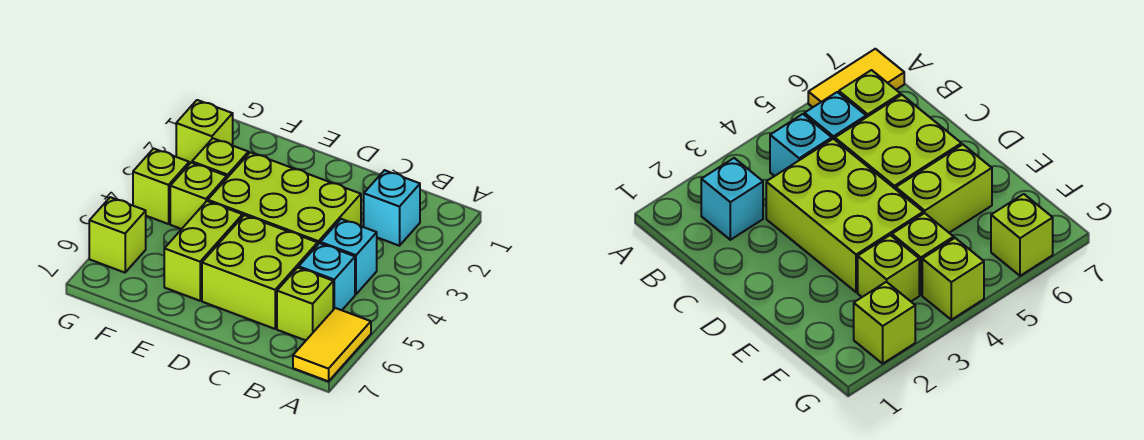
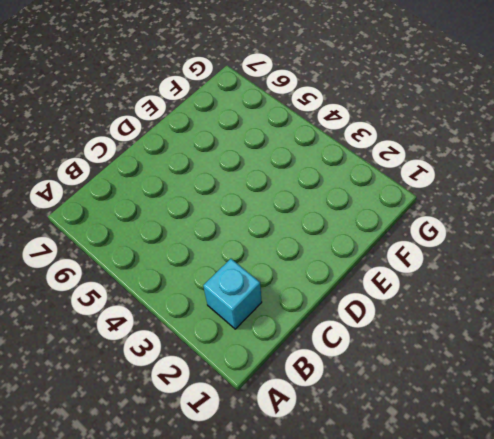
none -> yellow tile A6:A7 level 1
none -> cyan brick B4 level 1
none -> cyan brick B5 level 1

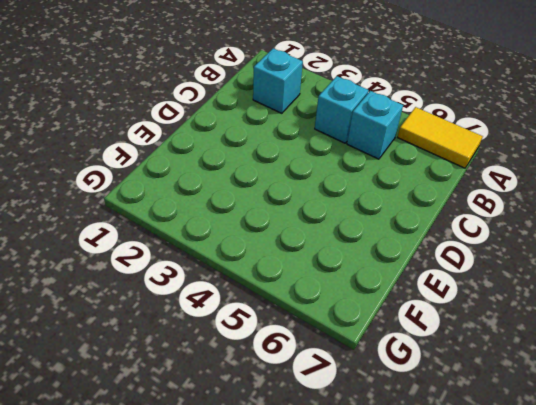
none -> lime brick B6 level 1
none -> lime brick C3:E4 level 1
none -> lime brick C5:D6 level 1

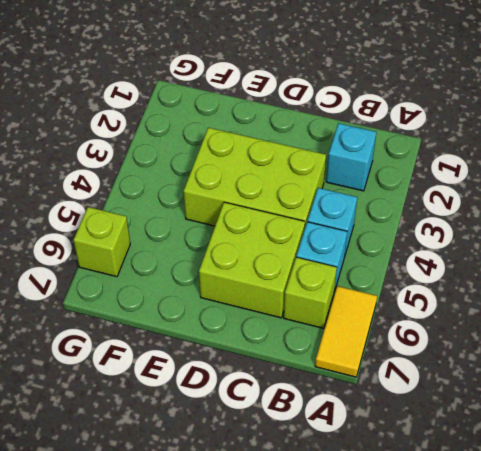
none -> lime brick E5:E6 level 1
none -> lime brick F3 level 1
none -> lime brick F4 level 1

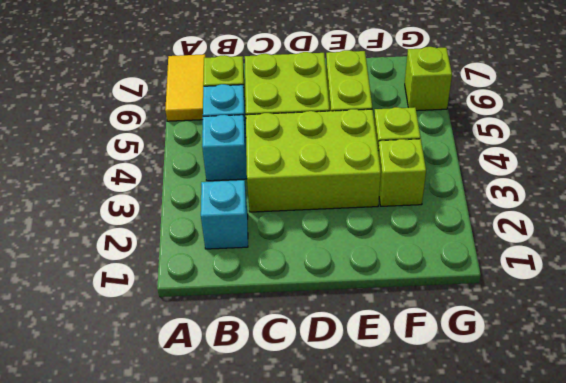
none -> lime brick G2 level 1
none -> lime brick G4 level 1

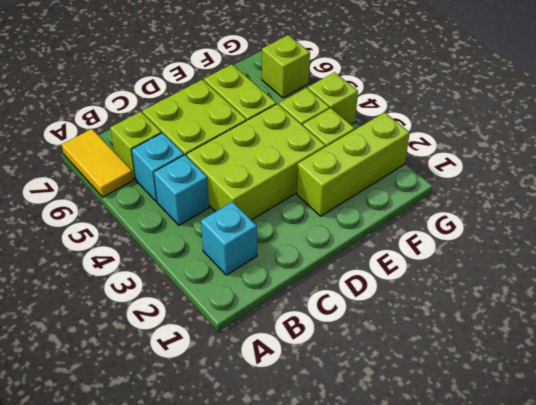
lime brick E2:G2 level 1 -> lime brick G2 level 1

